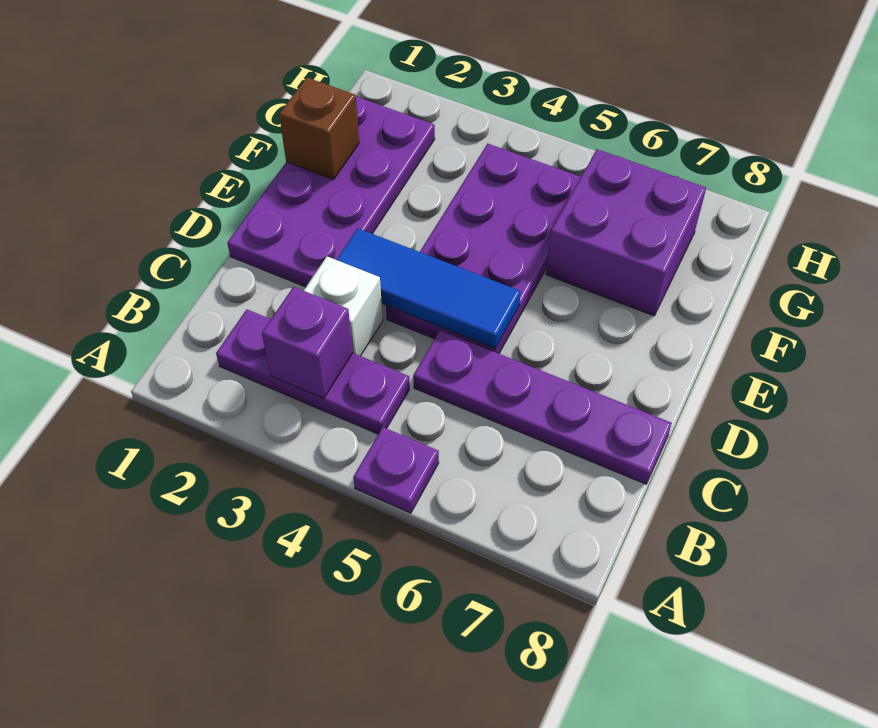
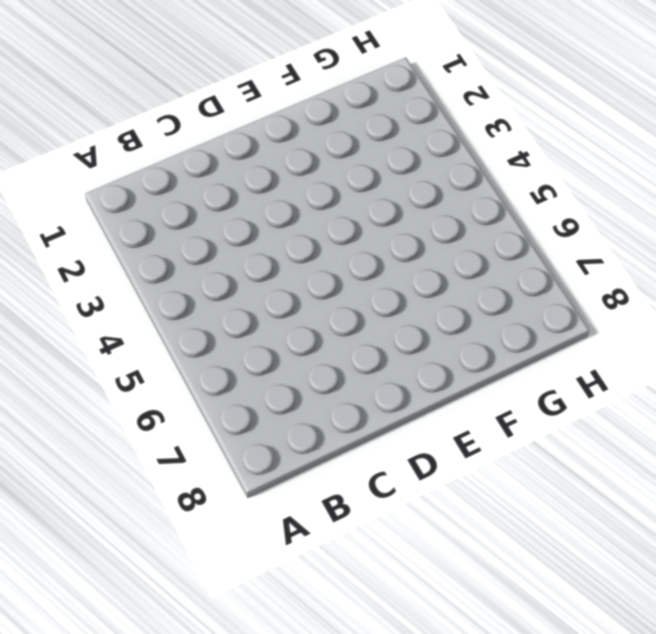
none -> purple plate A5 level 1
none -> purple plate B2:B4 level 1

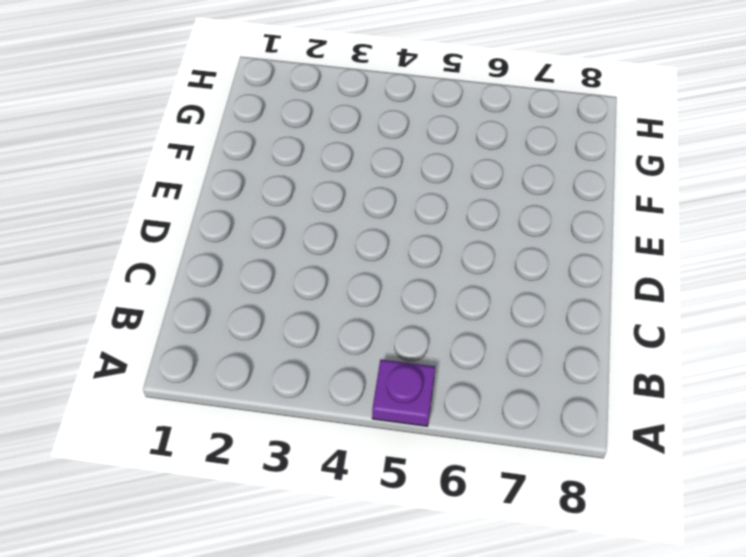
none -> purple plate B2:B4 level 1
none -> white brick C3 level 1

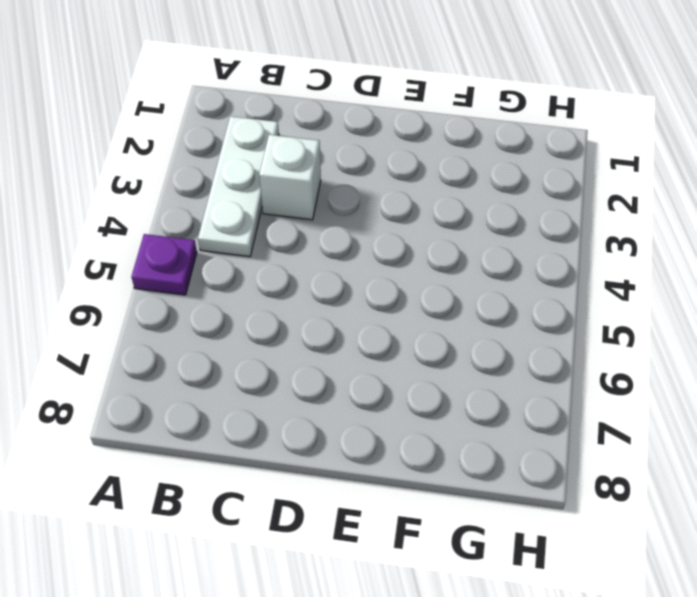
white plate B2:B4 level 1 -> purple plate B2:B4 level 1
none -> purple plate C5:C8 level 1
none -> purple plate D1:G2 level 1

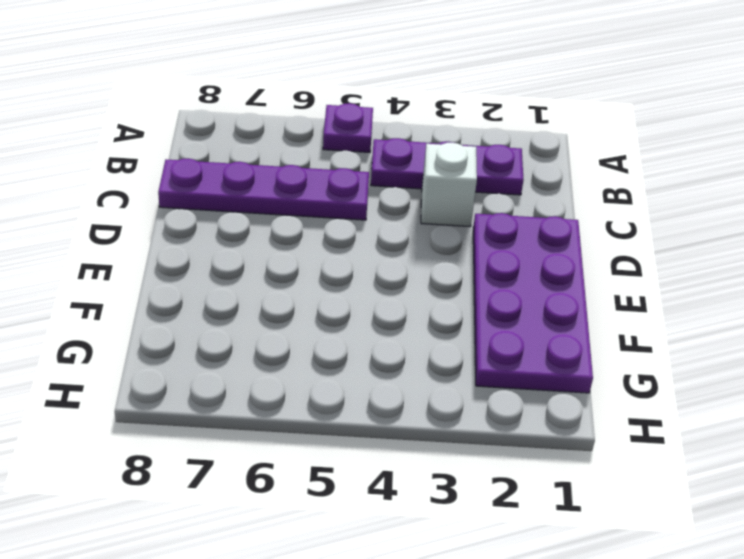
none -> purple plate D4:G5 level 1
none -> purple brick F6:G7 level 1

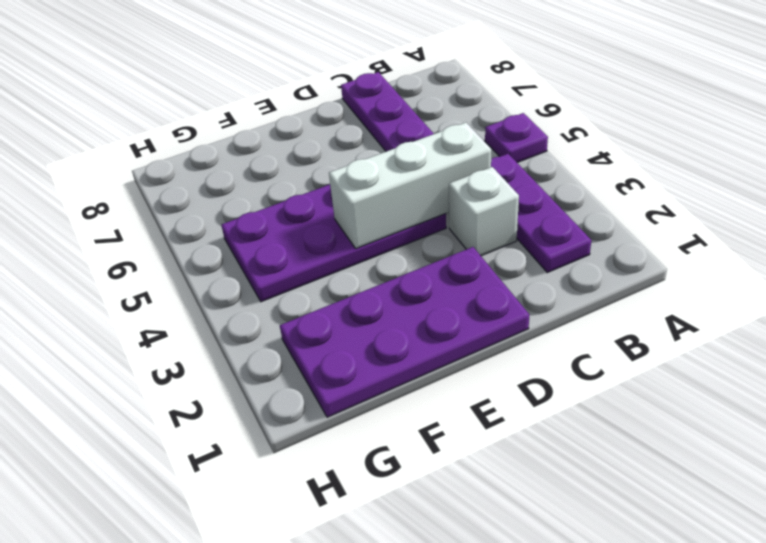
white brick C4:E4 level 2 -> blue tile D3:D5 level 2
none -> purple brick F6:G7 level 1
none -> purple brick B3 level 2

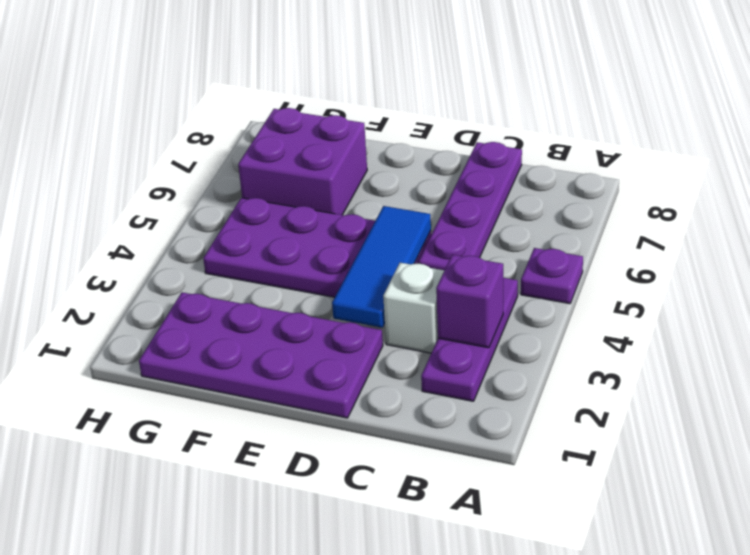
none -> brown brick F1 level 2

